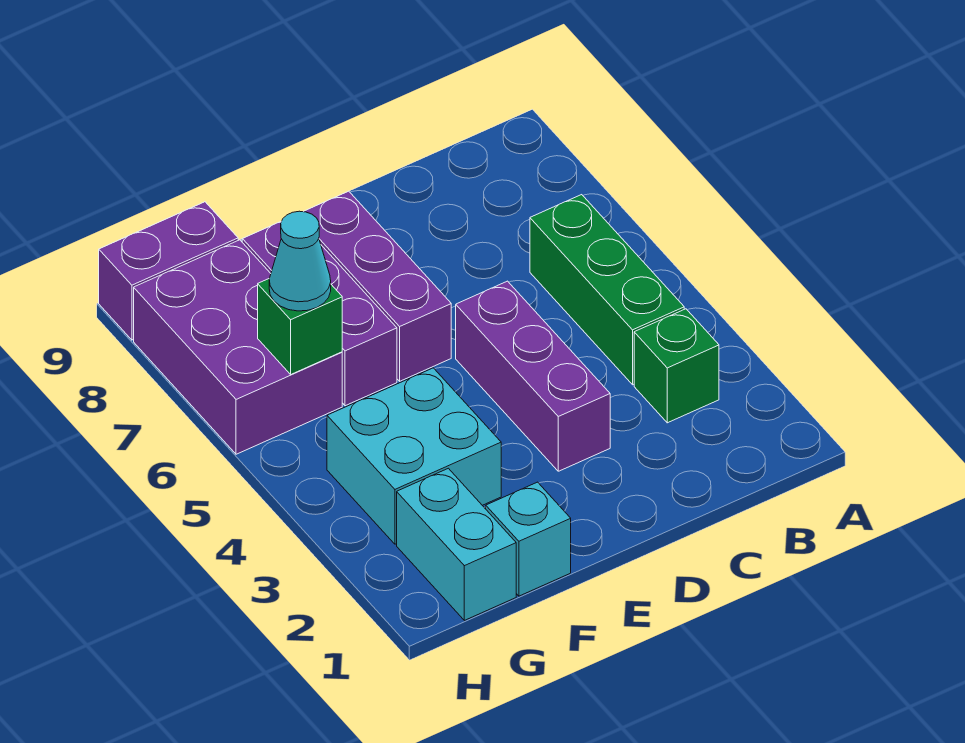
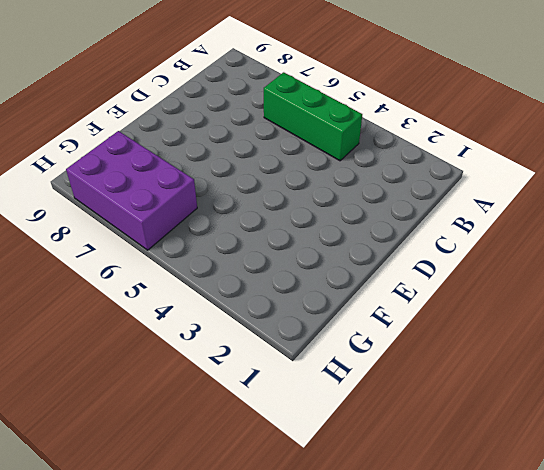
none -> green brick B3 level 1
none -> purple brick D3:D5 level 1
none -> purple brick E6:E8 level 1

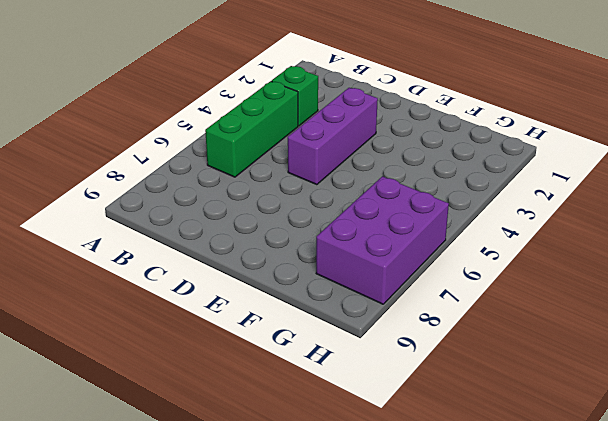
none -> purple brick E6:E8 level 1
none -> cyan brick F1 level 1
none -> cyan brick F3:G4 level 1

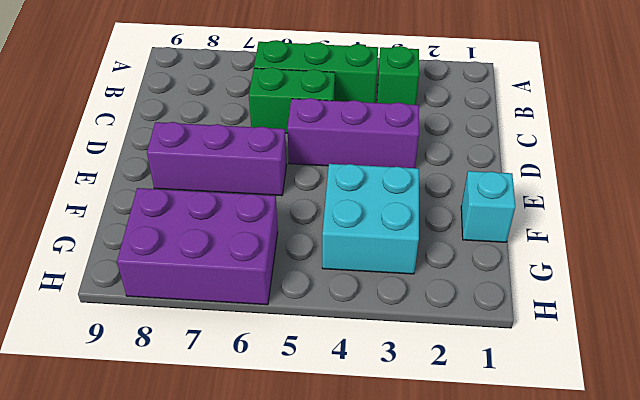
green brick C5:C6 level 1 -> none
none -> purple brick F6:F8 level 1
none -> cyan brick G1:G2 level 1
none -> purple brick G9:H9 level 1

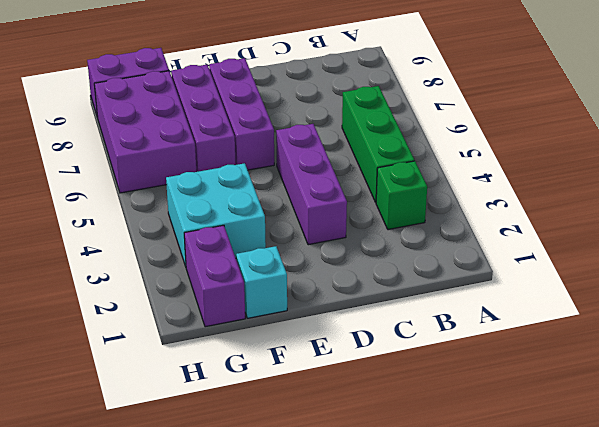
purple brick G1:G2 level 1 -> cyan brick G1:G2 level 1
none -> green brick G6 level 2
none -> cyan cone G6 level 3

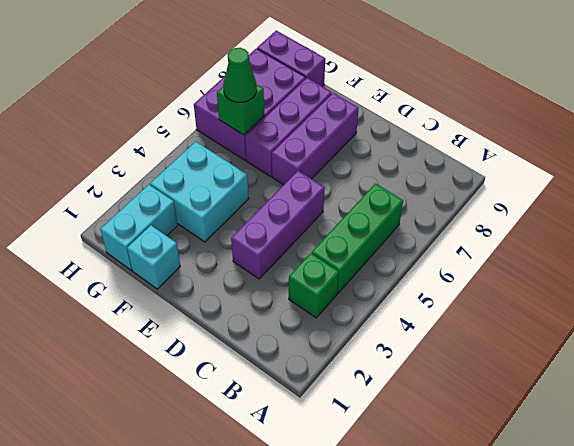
green cone G6 level 3 -> cyan cone G6 level 3

